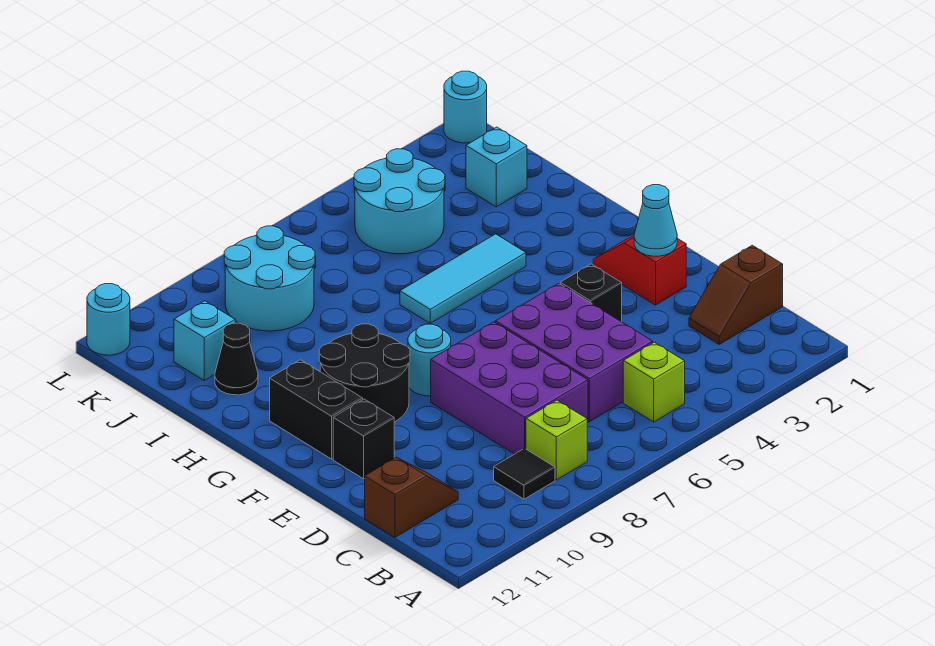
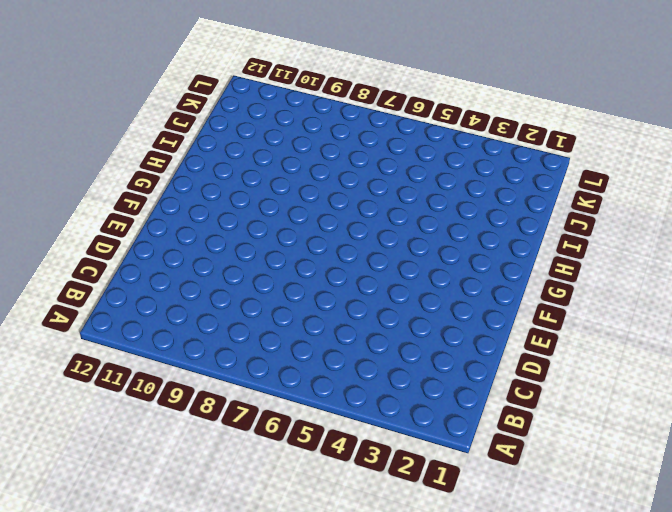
none -> lime brick B5 level 1
none -> lime brick B8 level 1
none -> black tile B9 level 1

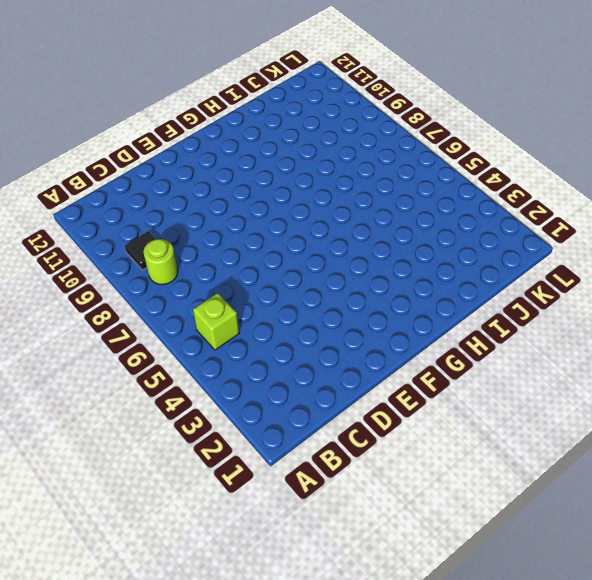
lime round brick B8 level 1 -> lime brick B8 level 1
none -> brown slope C1:C2 level 1 top 1
none -> purple brick C5:E6 level 1
none -> purple brick C7:E8 level 1

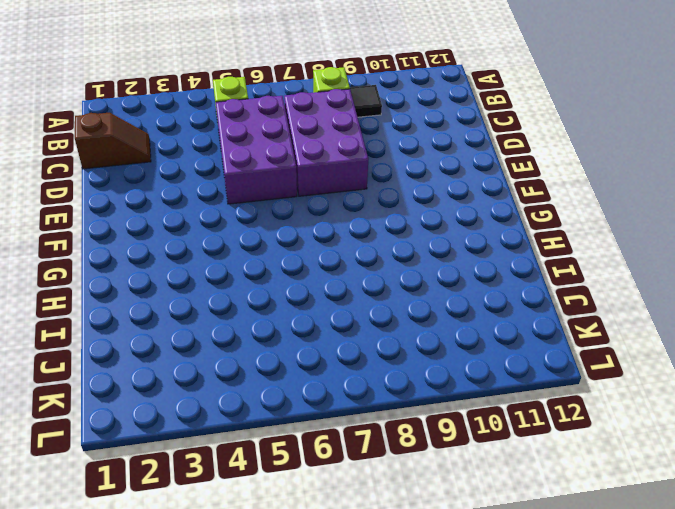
none -> brown slope C11:C12 level 1 top 12
none -> red slope E2:F2 level 1 top E
none -> black brick E4 level 1

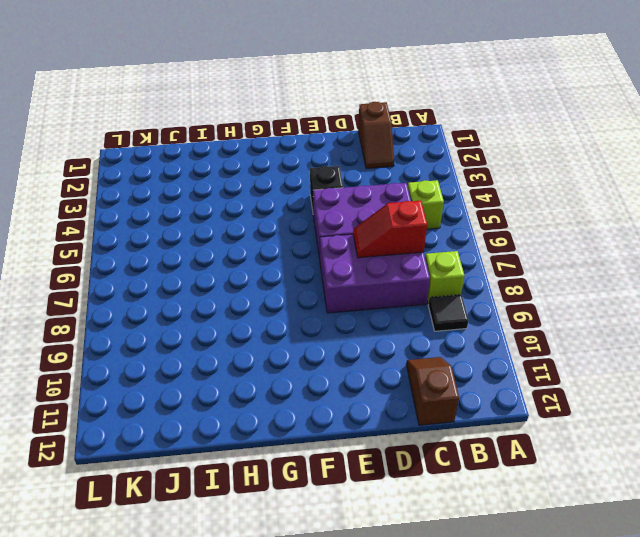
red slope C7:D7 level 2 top C -> red slope E2:F2 level 1 top E
none -> black brick E11 level 1
none -> cyan round brick F8 level 1
none -> black round brick F9:G10 level 1

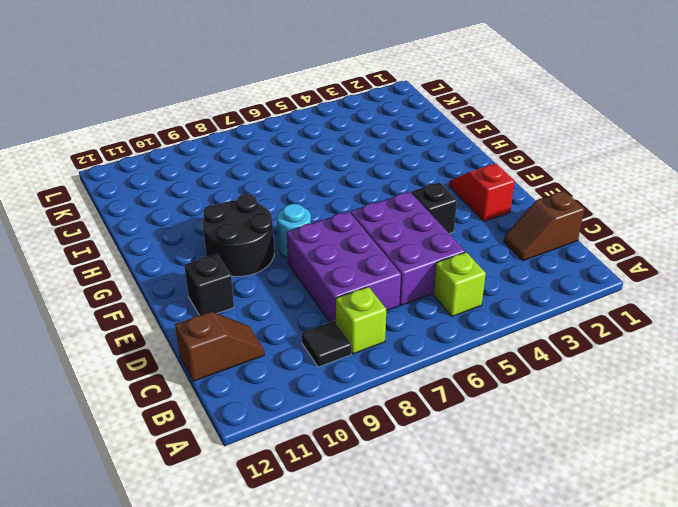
none -> black brick F11:G11 level 1
none -> cyan tile H4:H6 level 1
none -> black cone I11 level 1

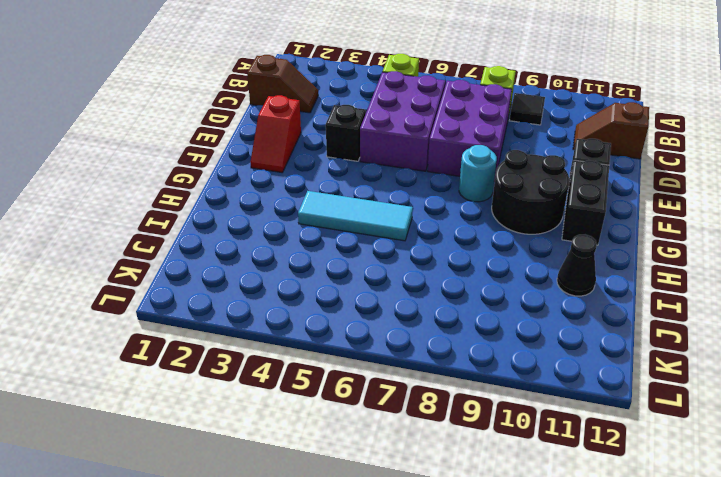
none -> cyan brick J2 level 1
none -> cyan round brick J4:K5 level 1
none -> cyan round brick J8:K9 level 1

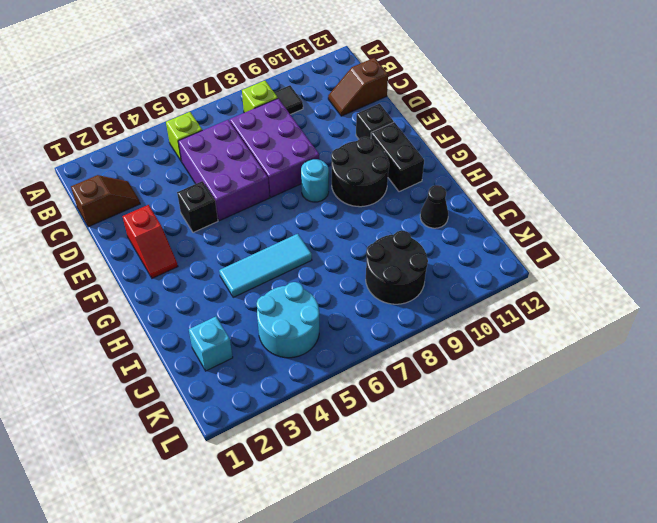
black round brick J8:K9 level 1 -> cyan round brick J8:K9 level 1
none -> cyan brick J11 level 1
none -> cyan round brick L1 level 1
none -> cyan round brick L12 level 1

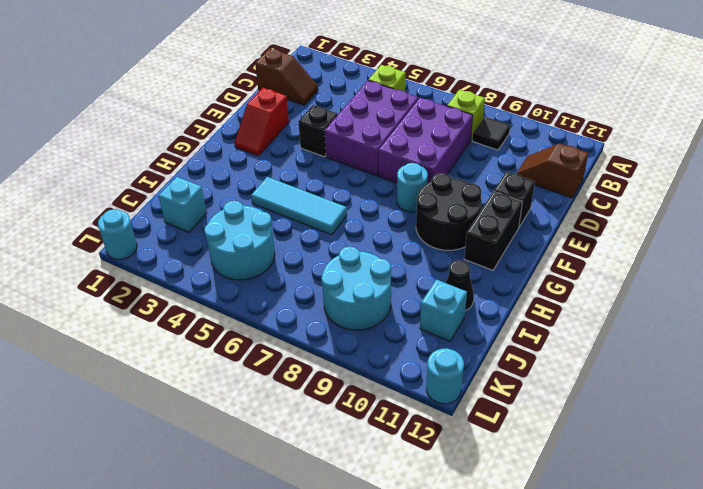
none -> cyan cone E2 level 2

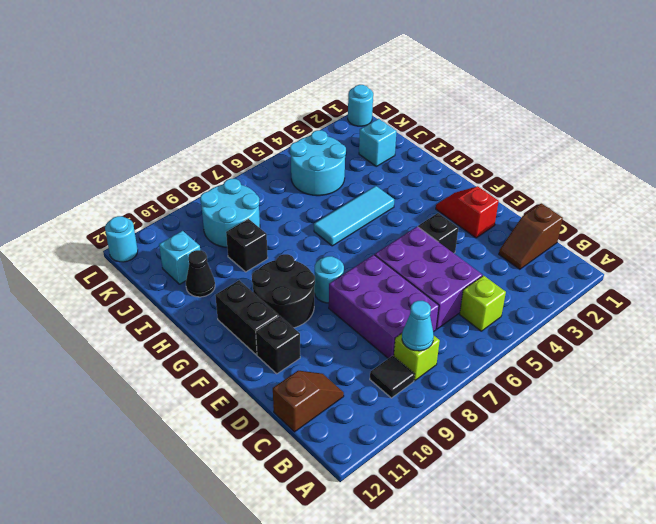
cyan cone B8 level 2 -> cyan cone E2 level 2
black brick I9 level 1 -> none

